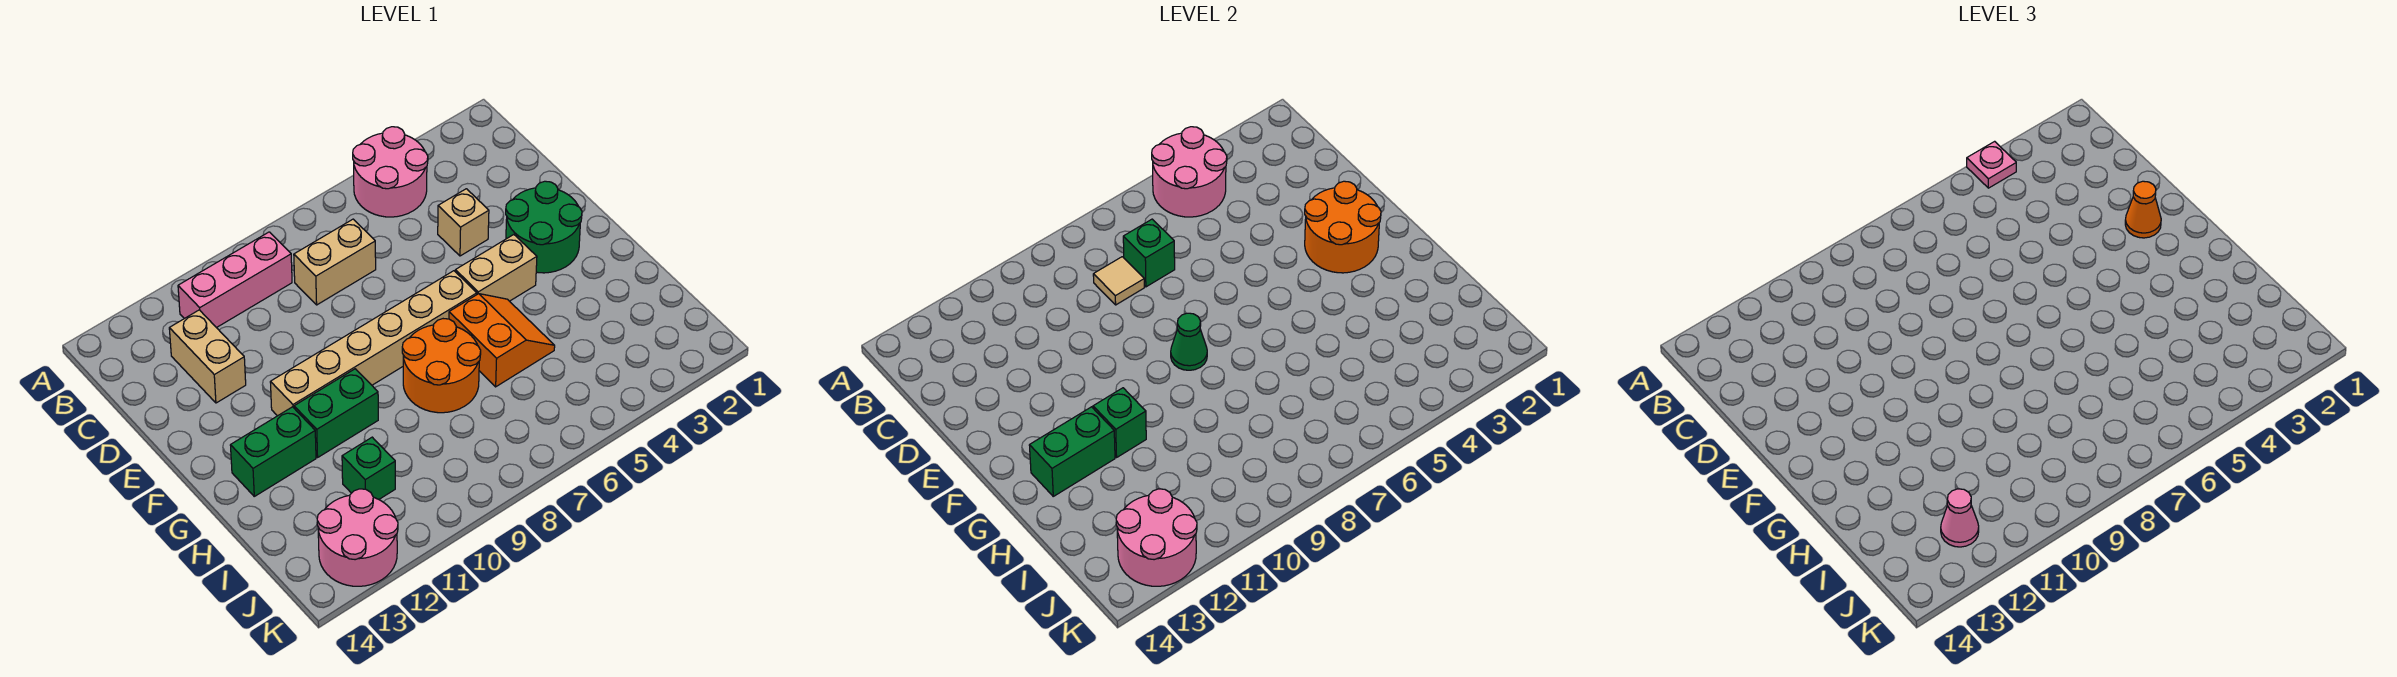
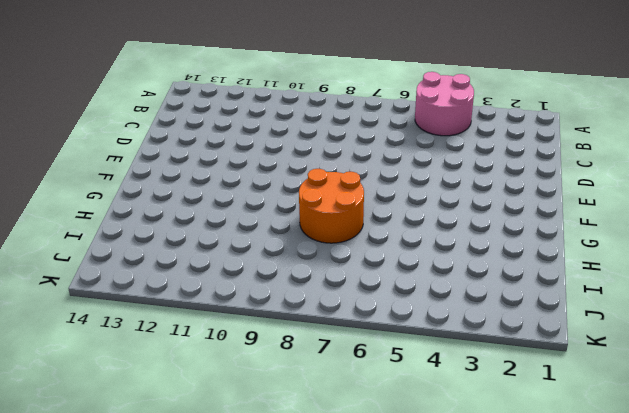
none -> pink brick B9:B11 level 1
none -> tan brick C7:C8 level 1
none -> tan brick C12:D12 level 1

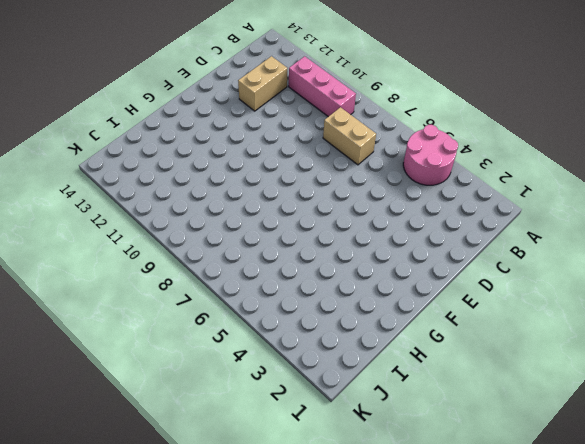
none -> tan brick D4 level 1
none -> green round brick E2:F3 level 1
none -> tan brick F4:F5 level 1

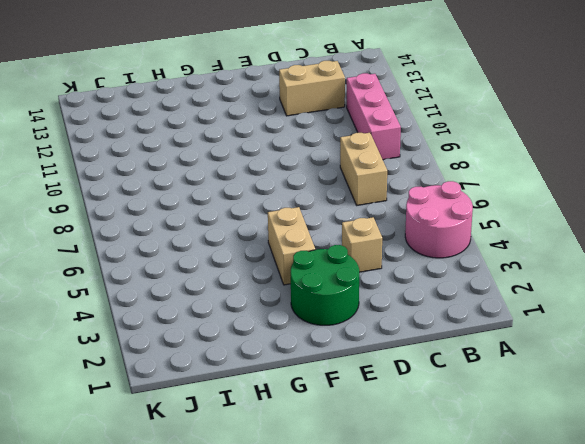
none -> tan brick F6:F11 level 1
none -> orange slope G5:H6 level 1 top 6
none -> orange round brick G7:H8 level 1

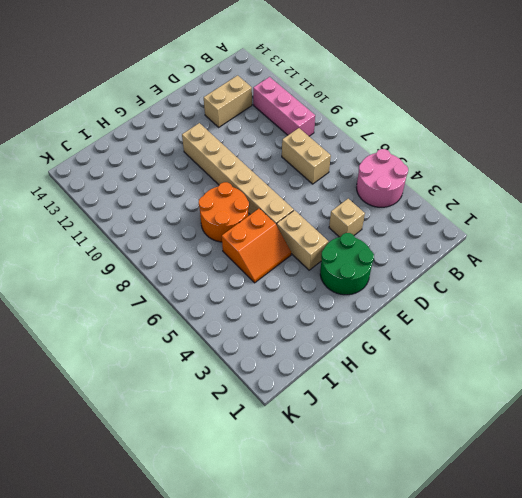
none -> green brick G10:G11 level 1
none -> green brick G12:G13 level 1
none -> green brick I11 level 1

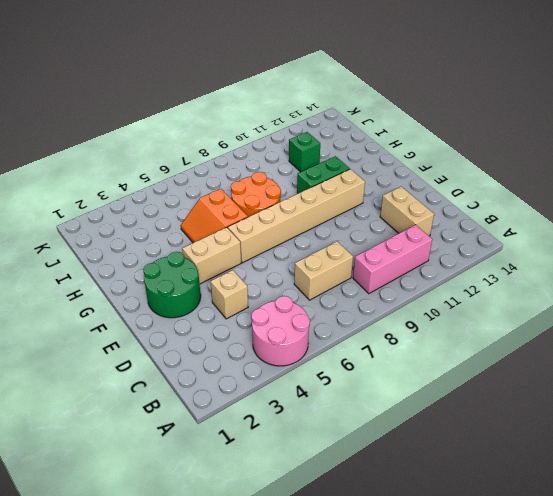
none -> green brick G12:G13 level 1
none -> pink round brick J12:K13 level 1
none -> pink round brick A4:B5 level 2

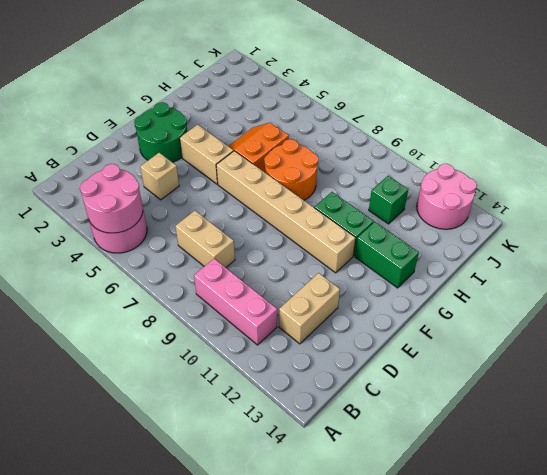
none -> green brick C7 level 2
none -> tan tile C8 level 2
none -> orange round brick E2:F3 level 2

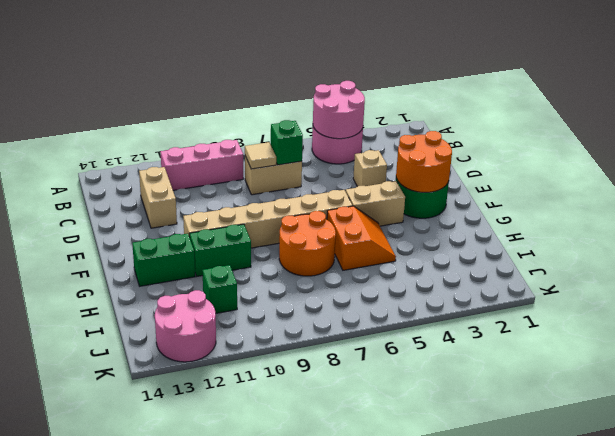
none -> green cone F8 level 2
none -> green brick G11 level 2
none -> green brick G12:G13 level 2

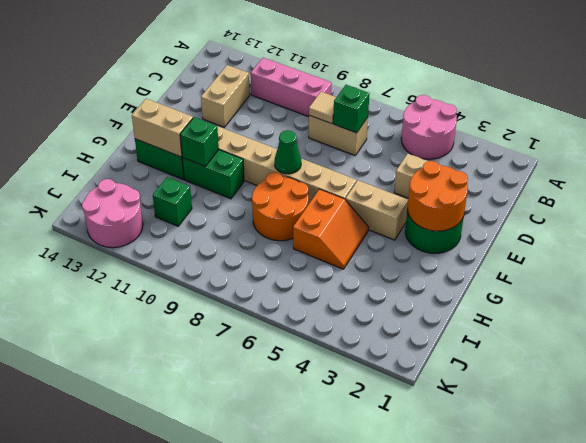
tan brick G12:G13 level 2 -> green brick G12:G13 level 2
none -> pink round brick A4:B5 level 2
none -> pink round brick J12:K13 level 2
none -> pink plate A4 level 3

